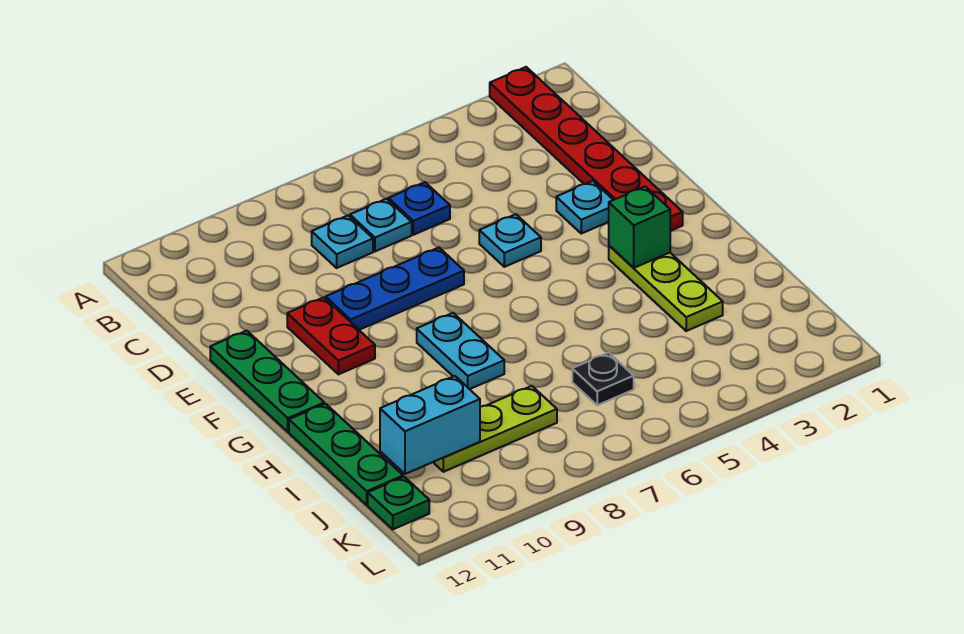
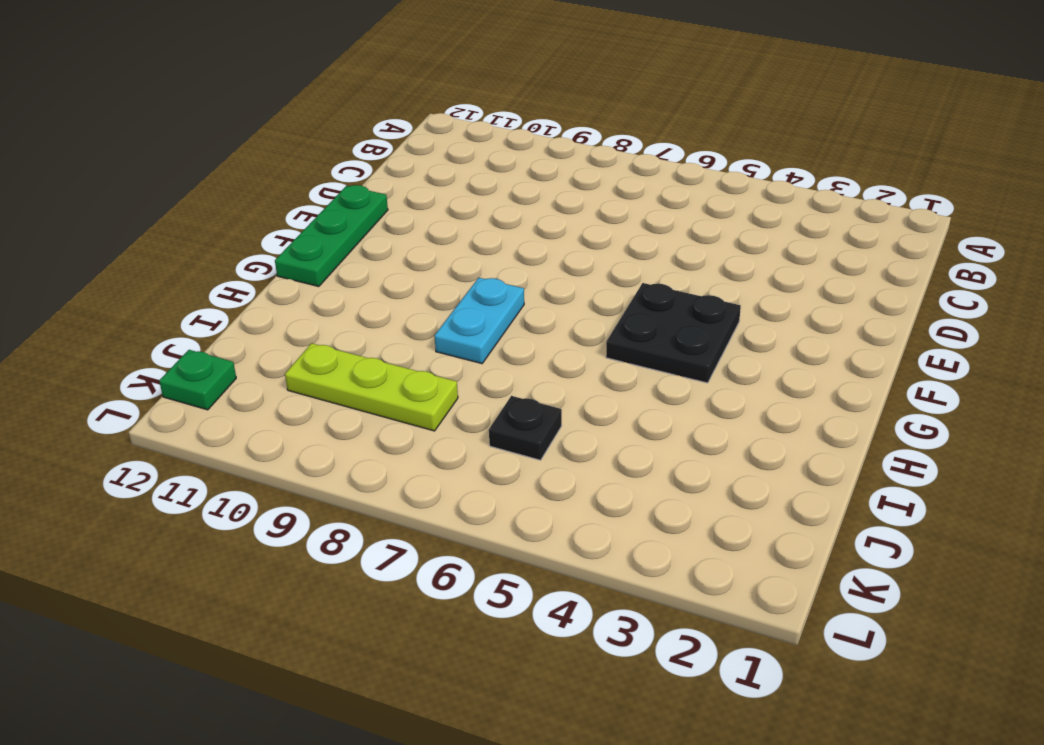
black plate F4:G5 level 1 -> none
none -> red plate A2:F2 level 1
none -> blue plate C6 level 1
none -> cyan plate C7 level 1

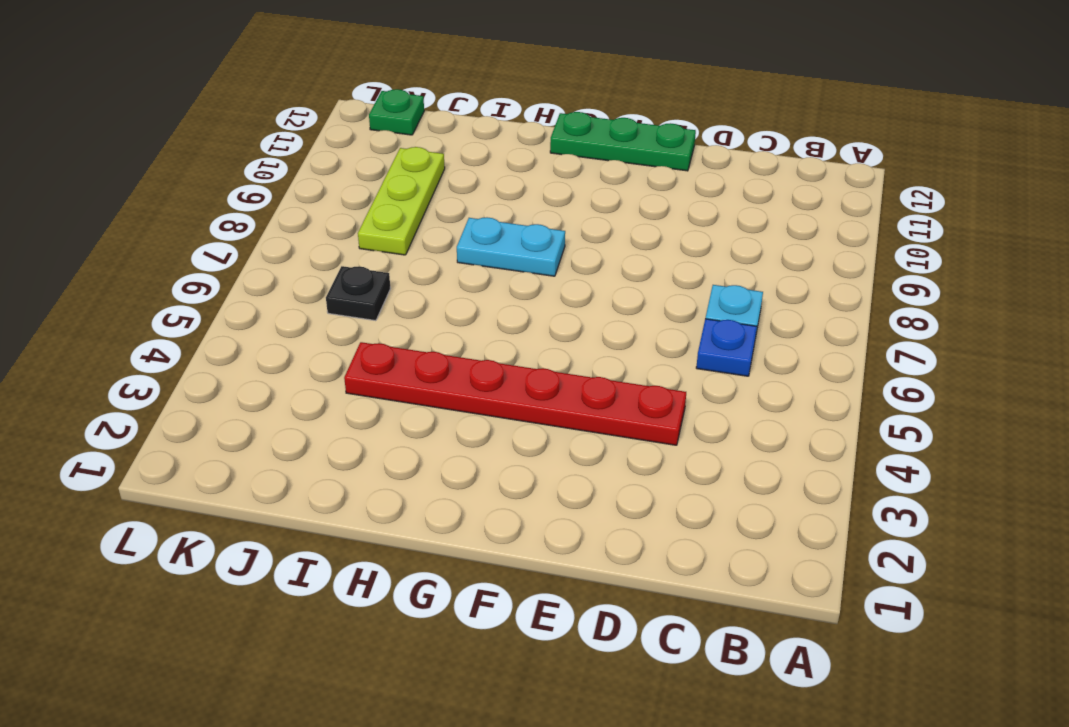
red plate D4:I4 level 1 -> red plate A2:F2 level 1
none -> cyan plate C8 level 1
none -> cyan plate E3 level 1
none -> cyan plate E5 level 1

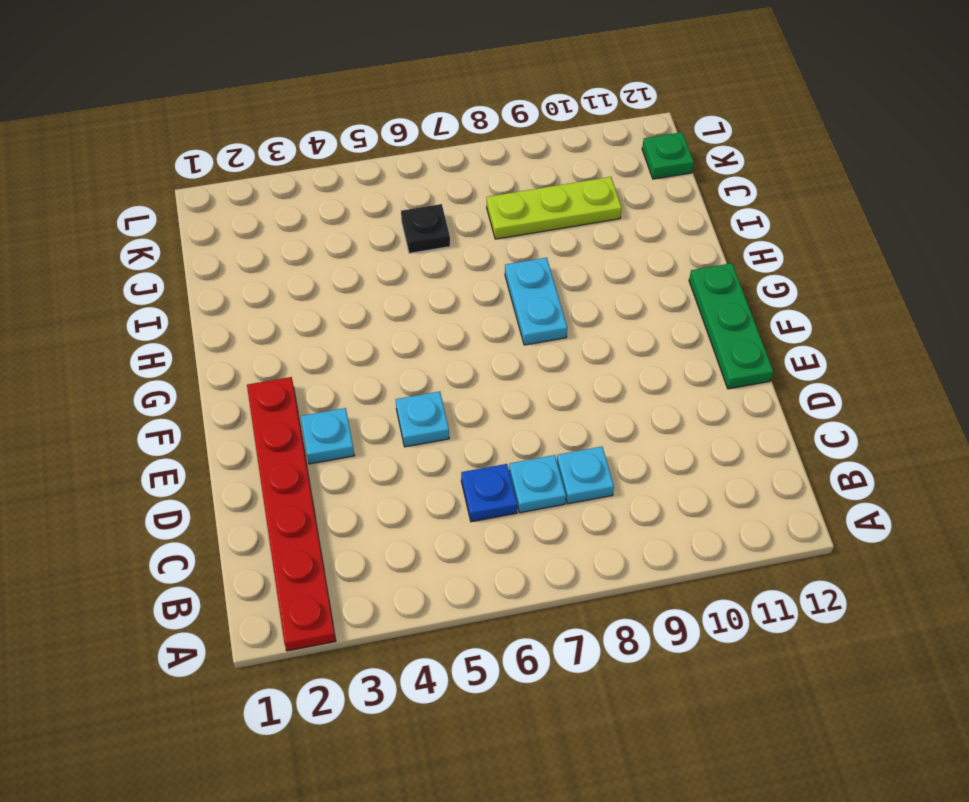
none -> blue plate E7:E9 level 1
none -> red plate E10:F10 level 1
none -> lime plate G3:I3 level 1

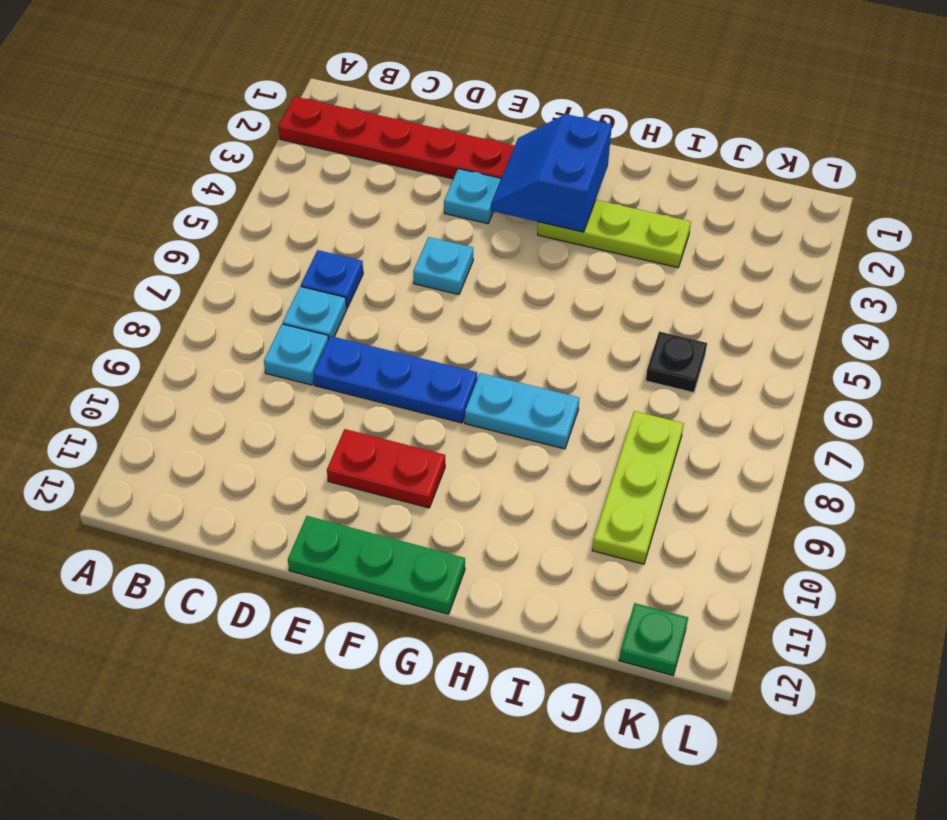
blue plate D8:F8 level 1 -> blue plate E7:E9 level 1
blue slope F2:G3 level 2 top G -> green brick G3 level 2
none -> green plate H12:J12 level 1
none -> cyan brick J10:J11 level 2

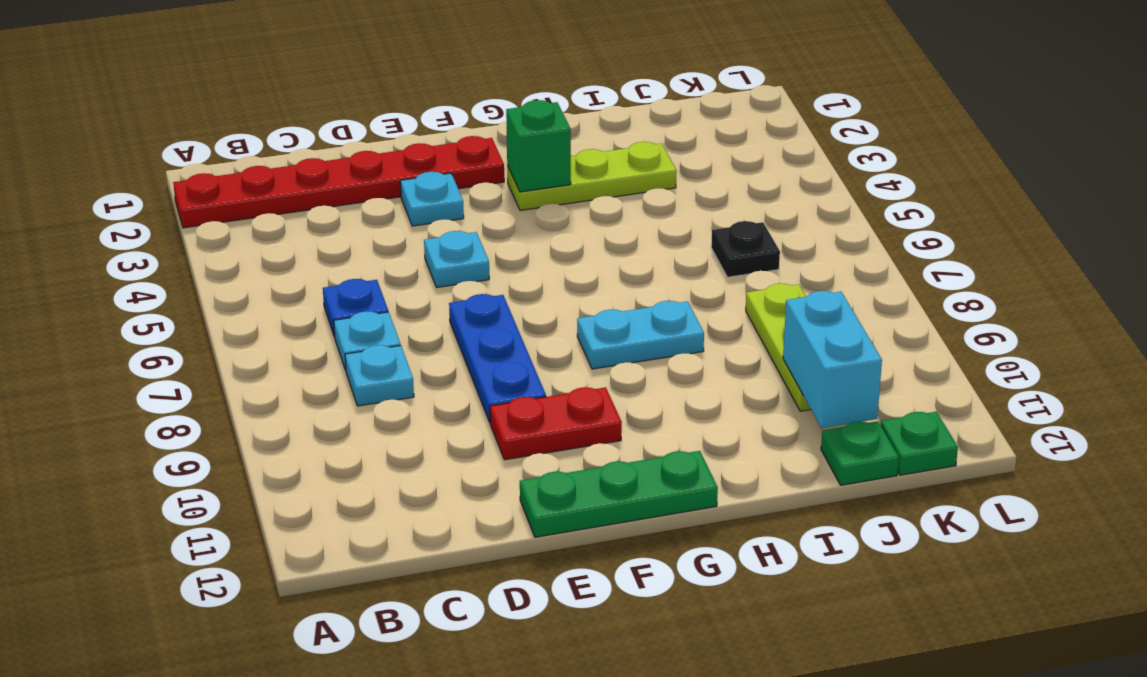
green plate J12 level 1 -> green plate H12:J12 level 1

